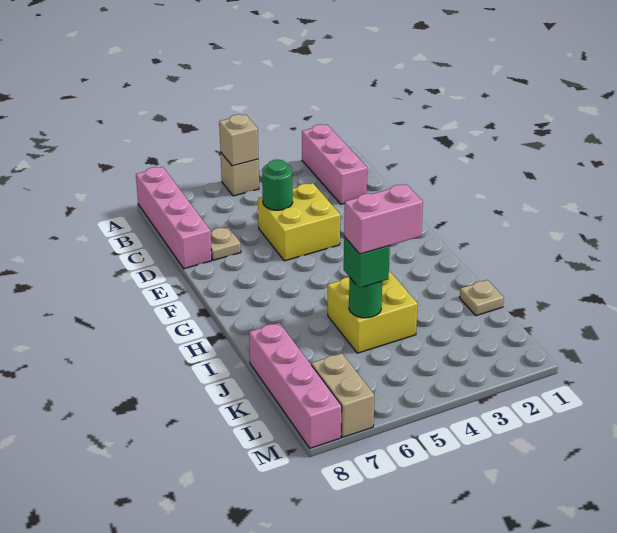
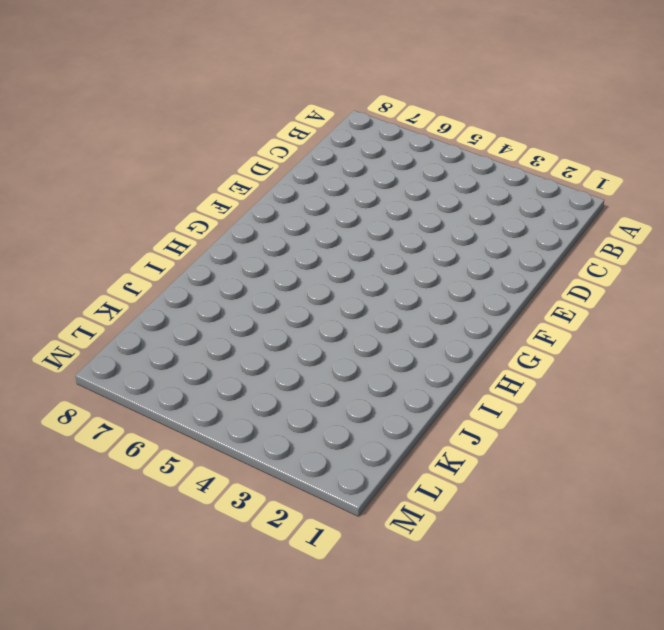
none -> pink brick A2:C2 level 1
none -> tan brick A5 level 1
none -> pink brick A8:D8 level 1

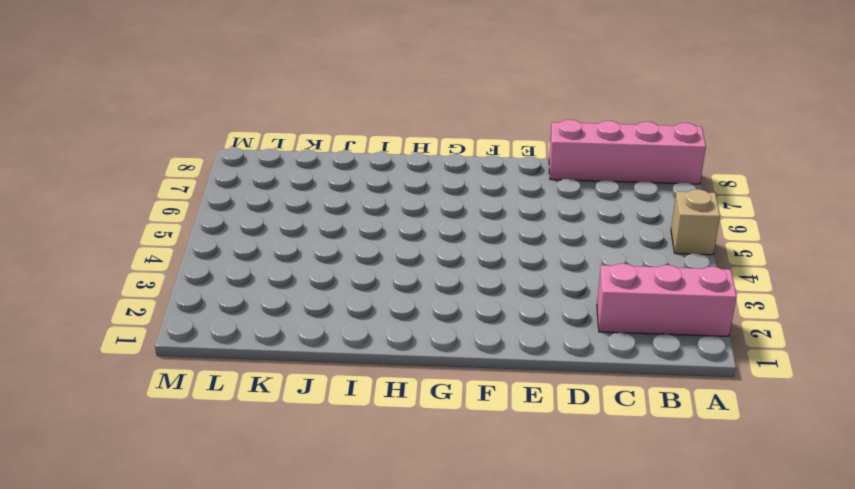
none -> yellow brick D4:E5 level 1
none -> tan plate D7 level 1
none -> yellow brick I4:J5 level 1

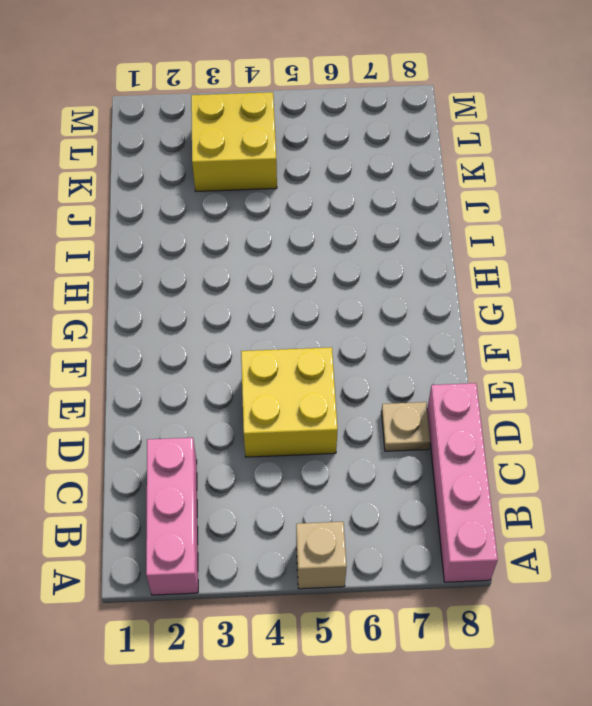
yellow brick K3:L4 level 1 -> yellow brick I4:J5 level 1
none -> tan plate J1 level 1
none -> pink brick J8:M8 level 1
none -> tan brick L7:M7 level 1

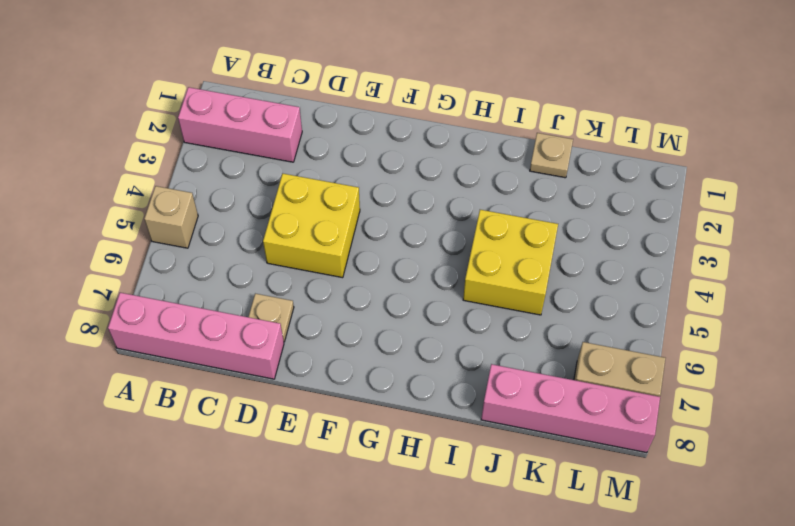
none -> tan brick A5 level 2
none -> green round brick D5 level 2
none -> green round brick J5 level 2

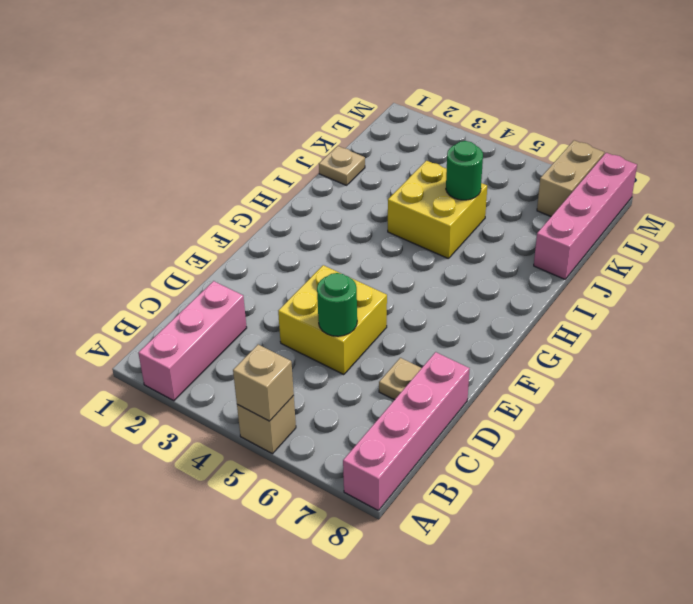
none -> green brick J5 level 3
none -> pink brick J4:J5 level 4

